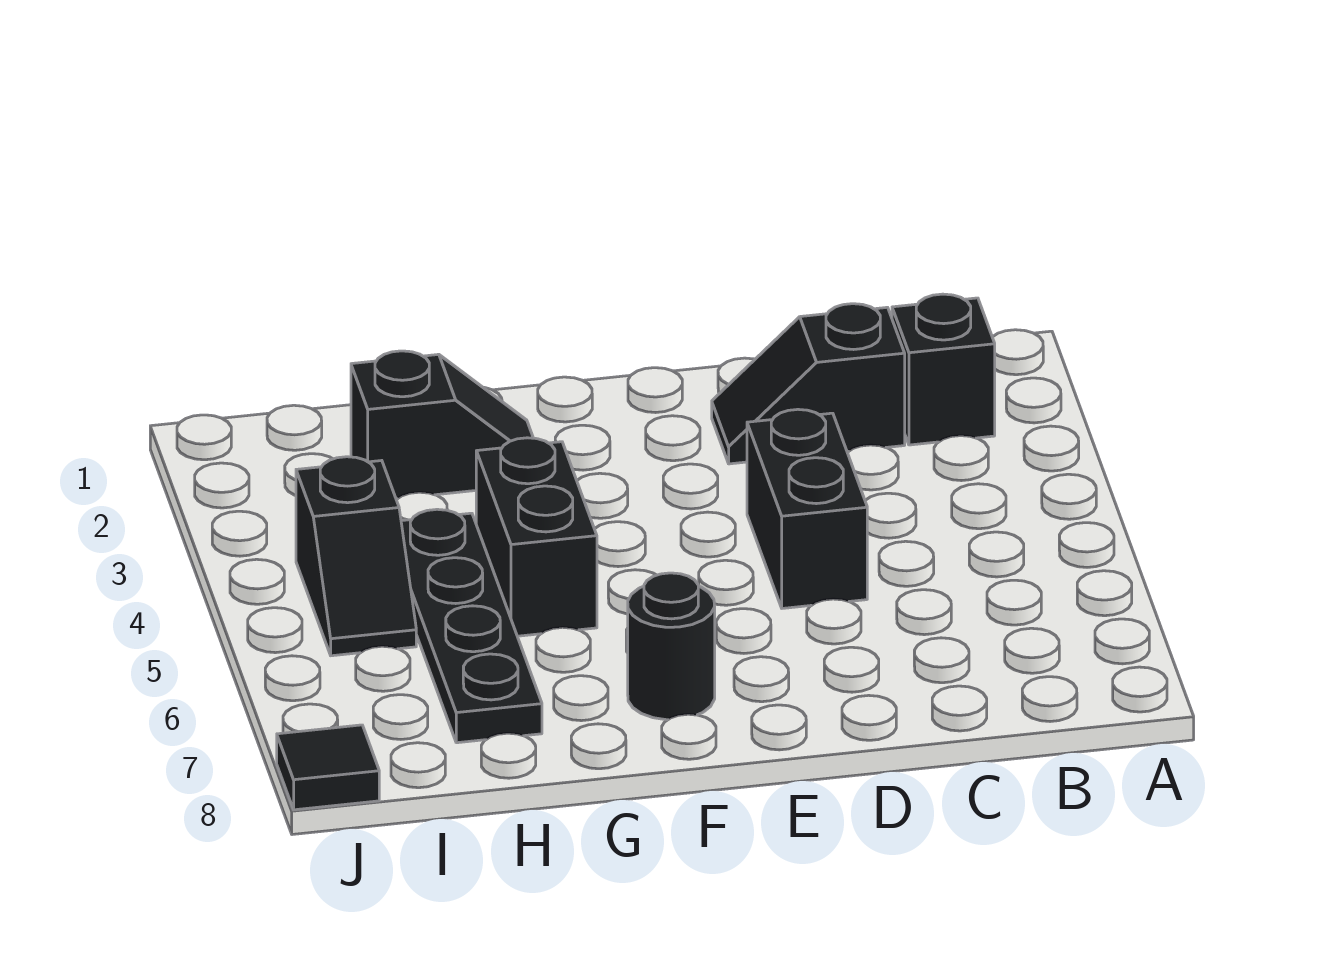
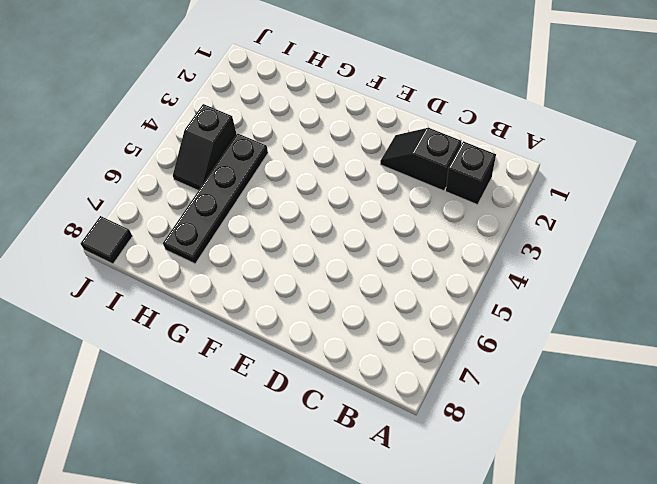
none -> black brick D4:D5 level 1
none -> black round brick F7 level 1

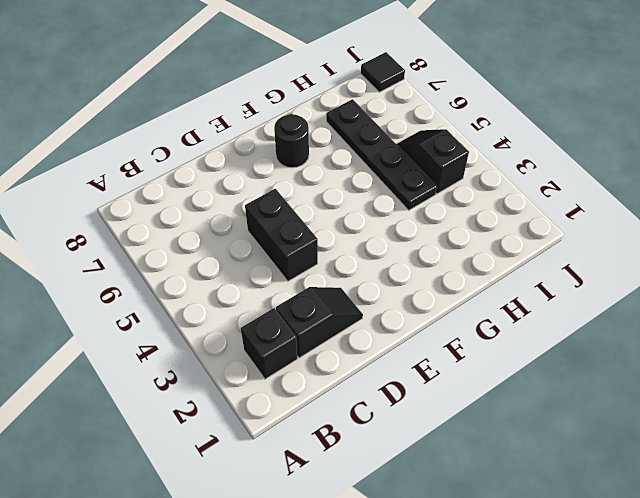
none -> black slope G2:H2 level 1 top H
none -> black brick G4:G5 level 1

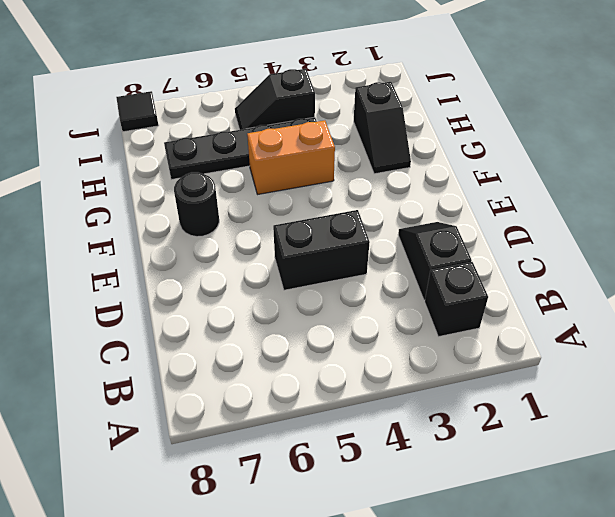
orange brick G4:G5 level 1 -> black brick G4:G5 level 1

